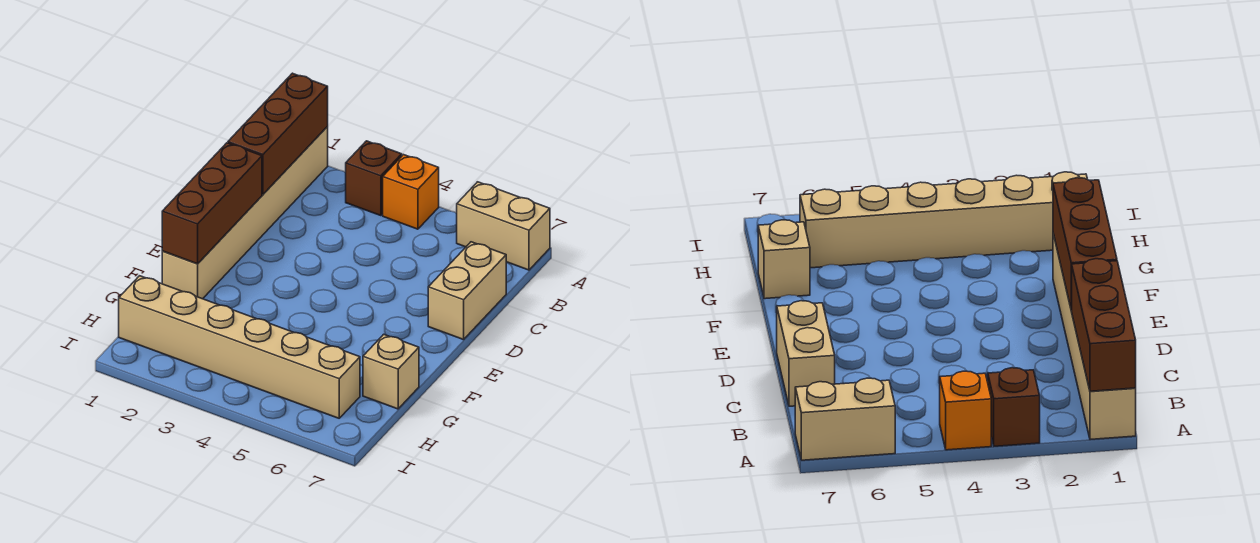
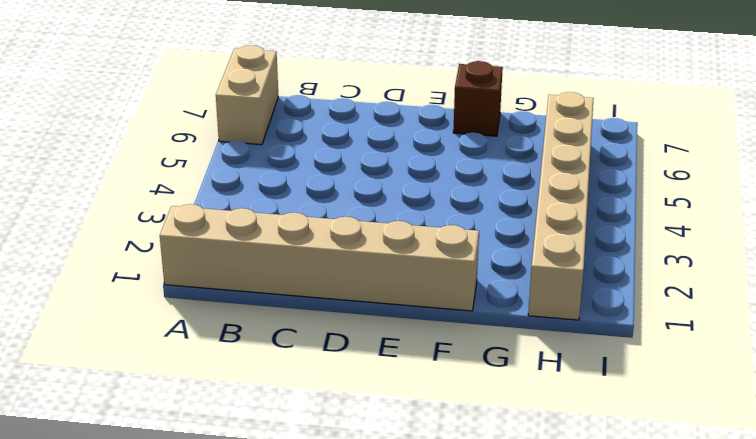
brown brick F7 level 1 -> brown brick A3 level 1
none -> orange brick A4 level 1
none -> tan brick C7:D7 level 1

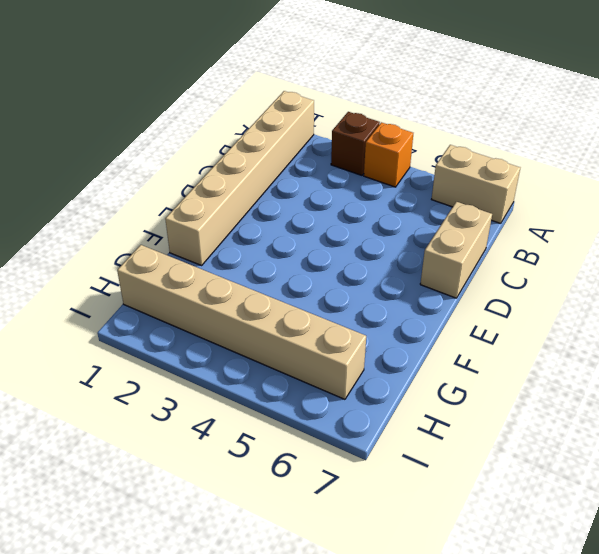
none -> tan brick G7 level 1
none -> brown brick A1:C1 level 2

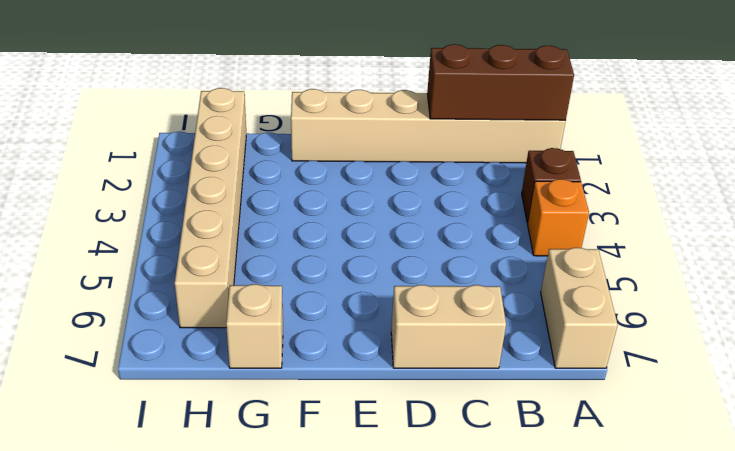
none -> brown brick D1:F1 level 2

